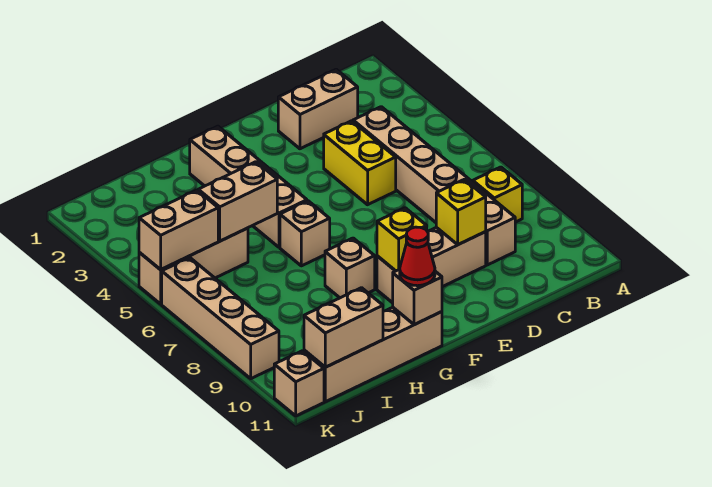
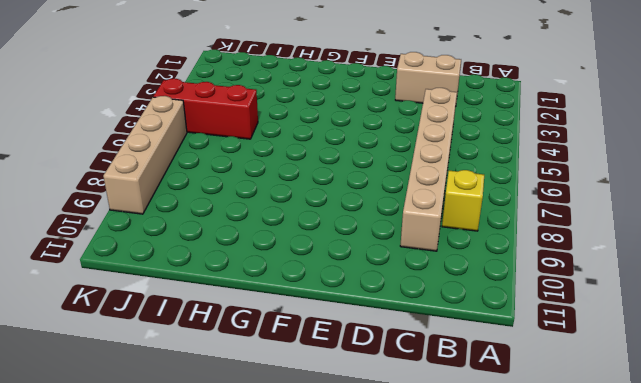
red brick I5:K5 level 1 -> tan brick I5:K5 level 1
none -> yellow brick D4:D5 level 1
none -> tan brick D9:F9 level 1
none -> tan brick G2:G5 level 1

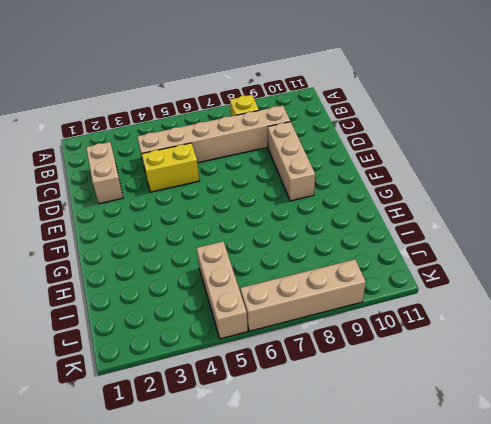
none -> tan brick G2:G5 level 1
none -> tan brick G6 level 1
none -> tan brick G8 level 1

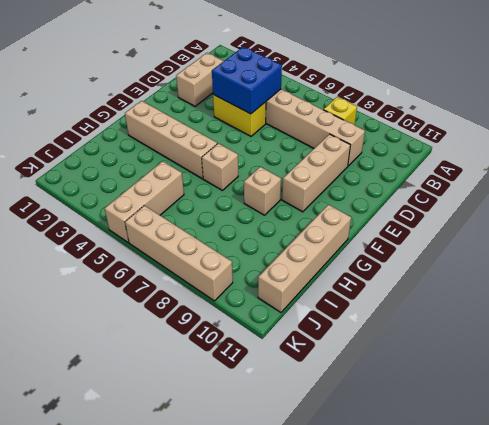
blue brick C4:D5 level 2 -> none
none -> tan brick K11 level 1
none -> yellow brick D9 level 2
none -> yellow brick F9 level 2

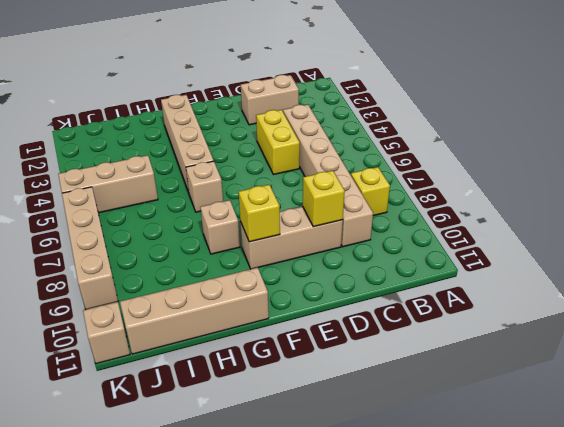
none -> tan brick G11 level 2
none -> tan brick H5:I5 level 2
none -> tan brick I11:J11 level 2

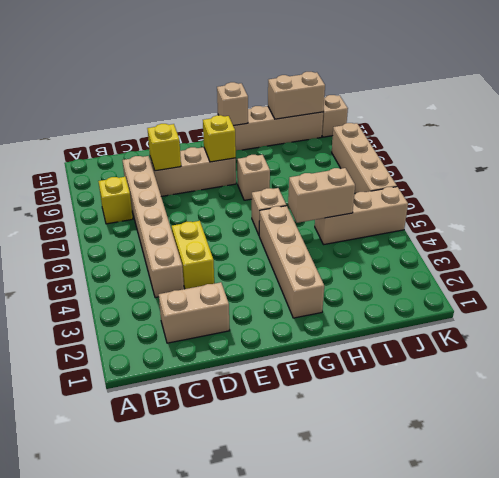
none -> tan brick J5:K5 level 2
none -> red cone G11 level 3

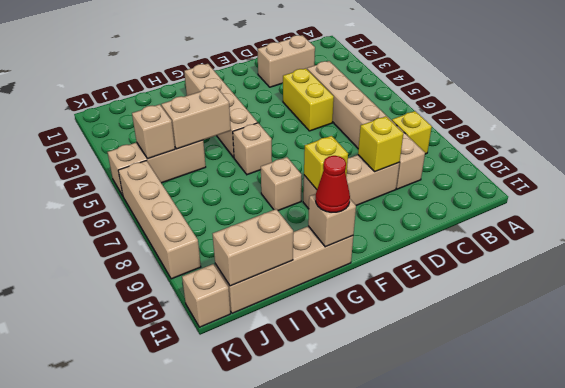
tan brick J5 level 2 -> tan brick J5:K5 level 2

